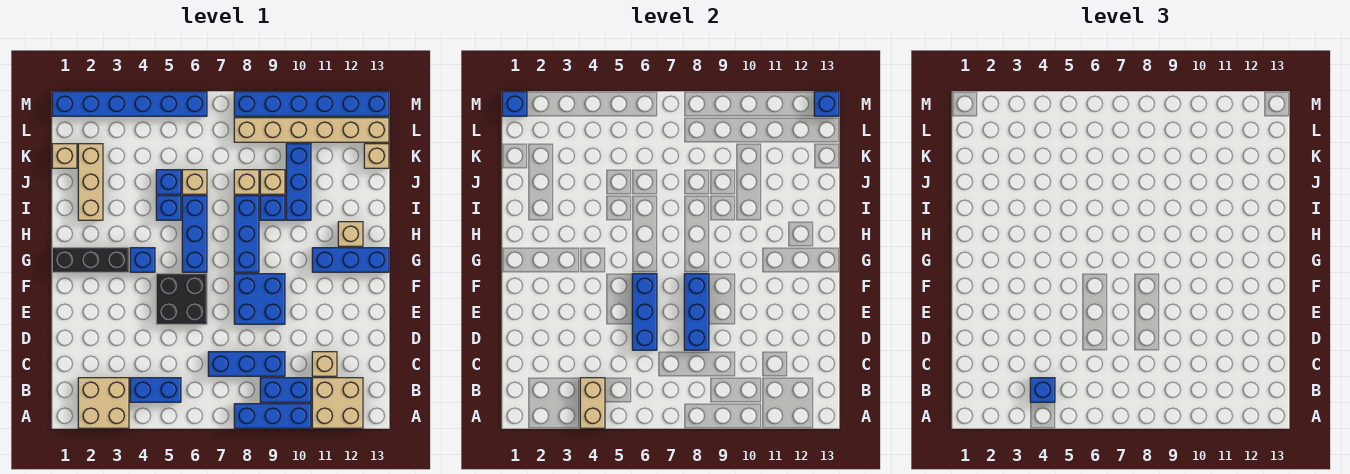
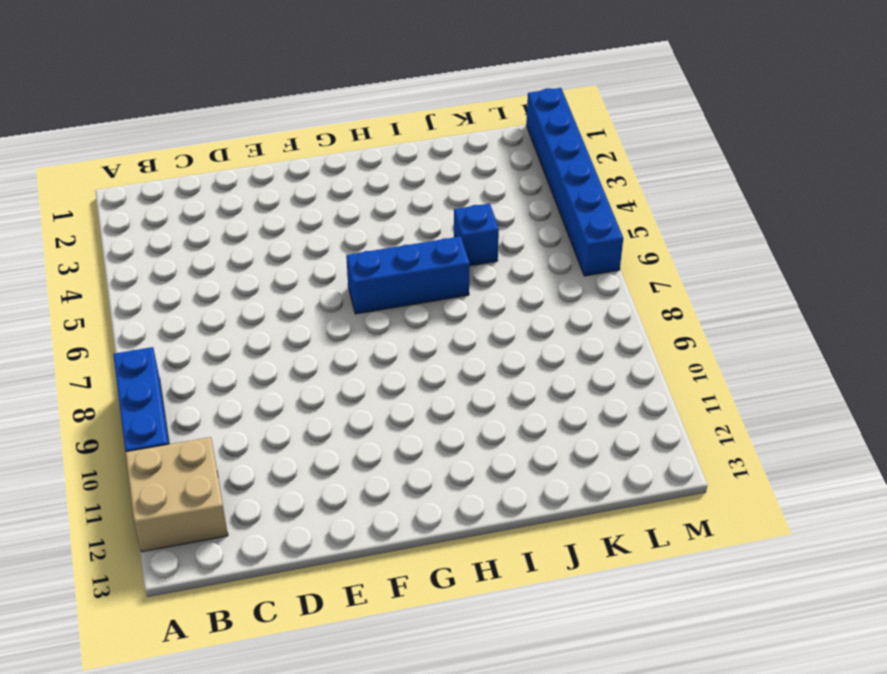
none -> tan brick A2:B3 level 1
none -> blue brick B4:B5 level 1
none -> blue brick B9:B10 level 1
none -> blue brick C7:C9 level 1

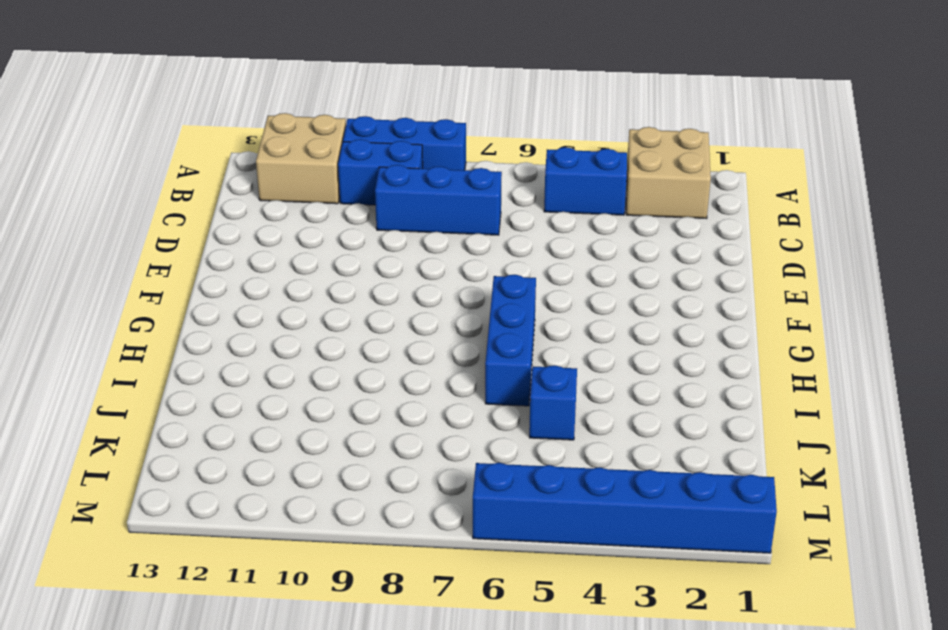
none -> tan brick C11 level 1
none -> black brick E5:F6 level 1
none -> blue brick E8:F9 level 1
none -> black brick G1:G3 level 1

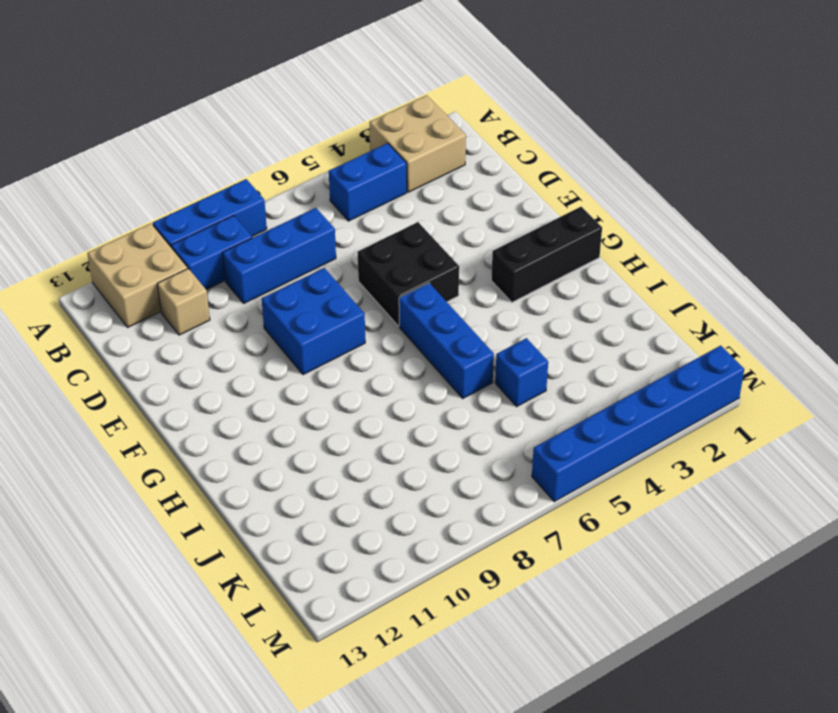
none -> blue brick G4 level 1
none -> blue brick G8:I8 level 1
none -> blue brick G11:G13 level 1
none -> tan brick H12 level 1

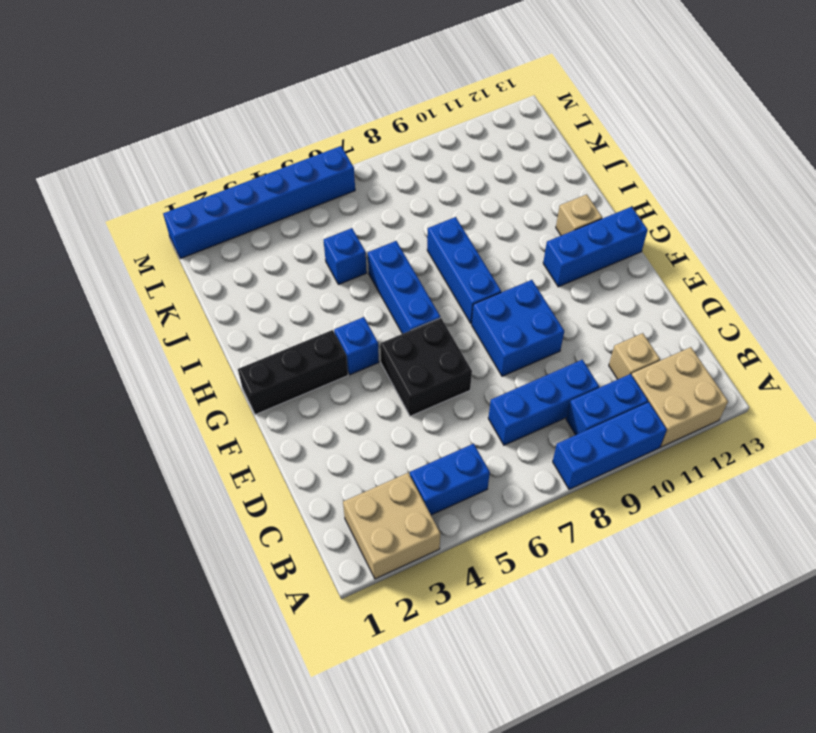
none -> tan brick I2:K2 level 1
none -> blue brick I5 level 1
none -> blue brick I9 level 1
none -> blue brick I10:K10 level 1

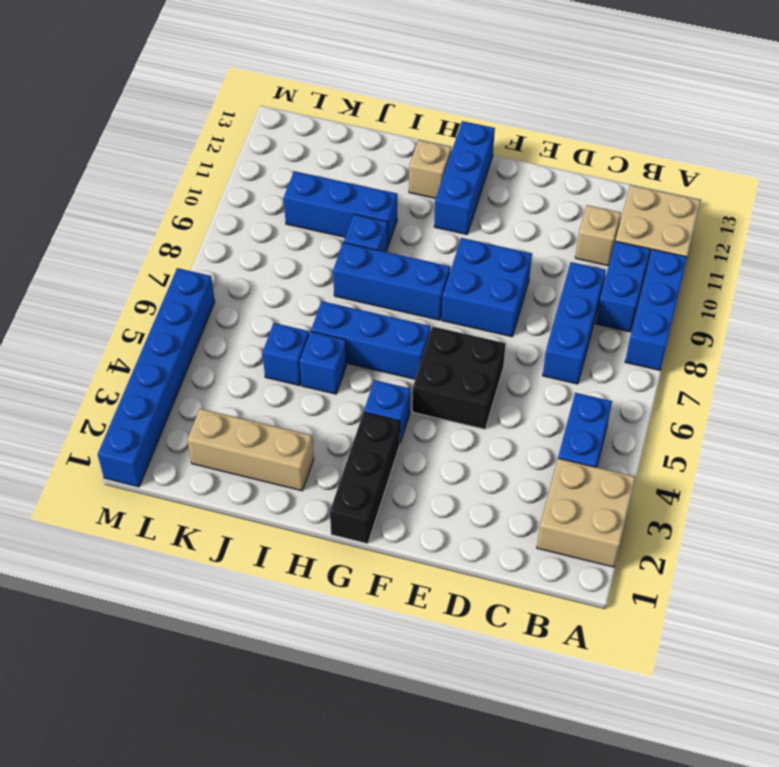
none -> tan brick J6 level 1
none -> tan brick J8 level 1
none -> tan brick J9 level 1
none -> tan brick K1 level 1

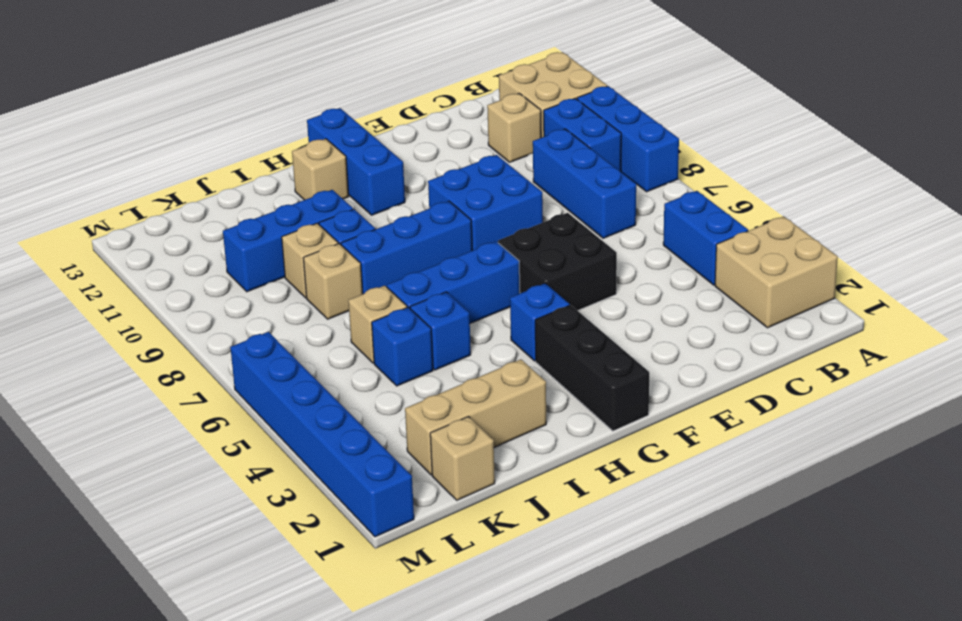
none -> tan brick K13 level 1
none -> tan brick L8:L13 level 1
none -> blue brick M8:M13 level 1
none -> tan brick A4:B4 level 2

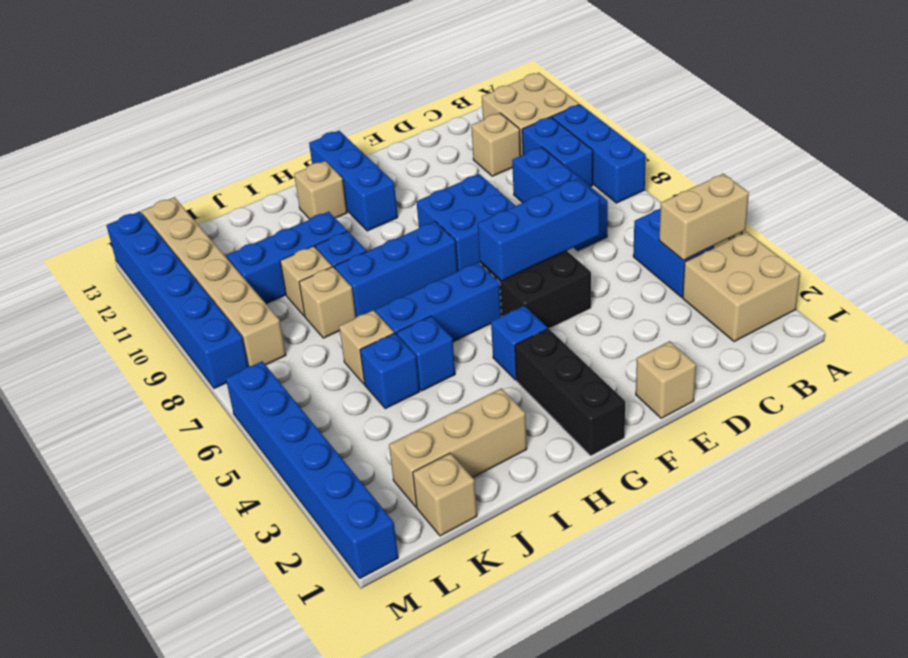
tan brick E1 level 1 -> tan brick K13 level 1
none -> blue brick D8:F8 level 2
none -> blue brick M1 level 2
none -> blue brick M13 level 2
none -> blue brick B4 level 3

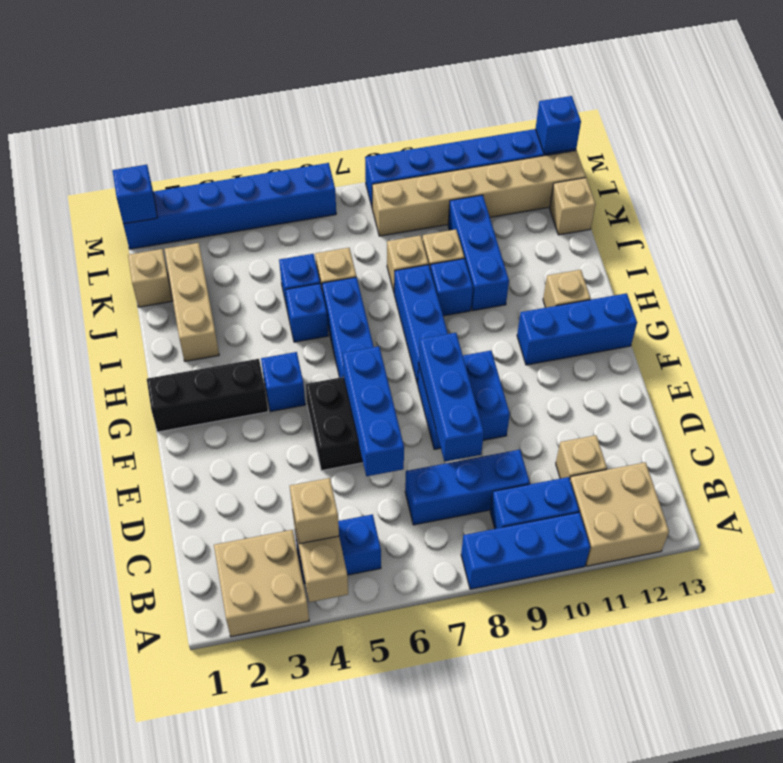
tan brick B4 level 3 -> blue brick B4 level 3

